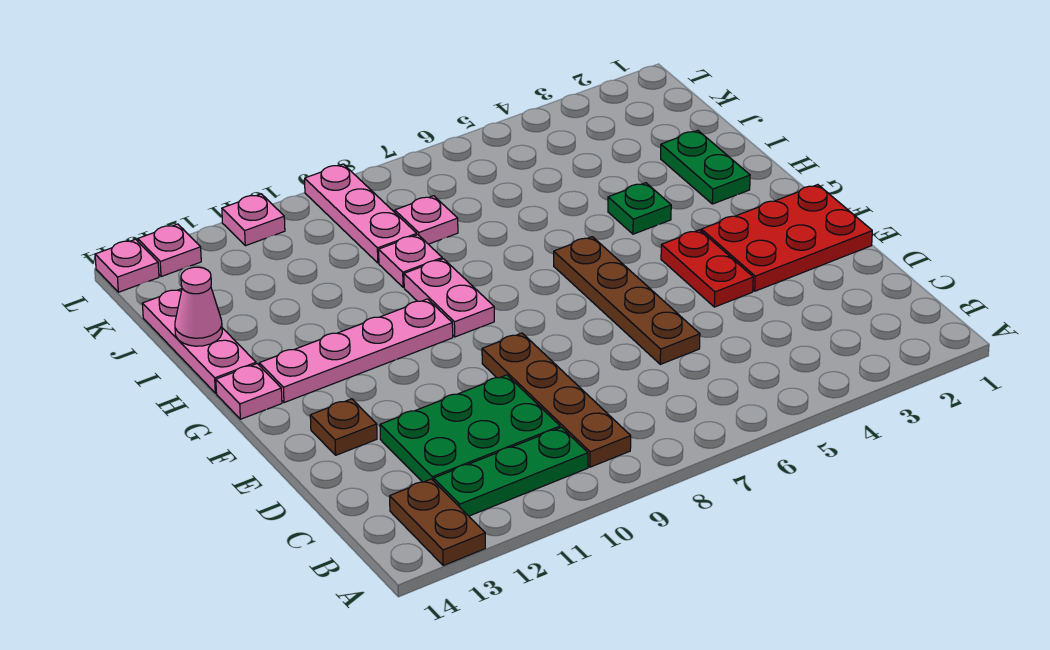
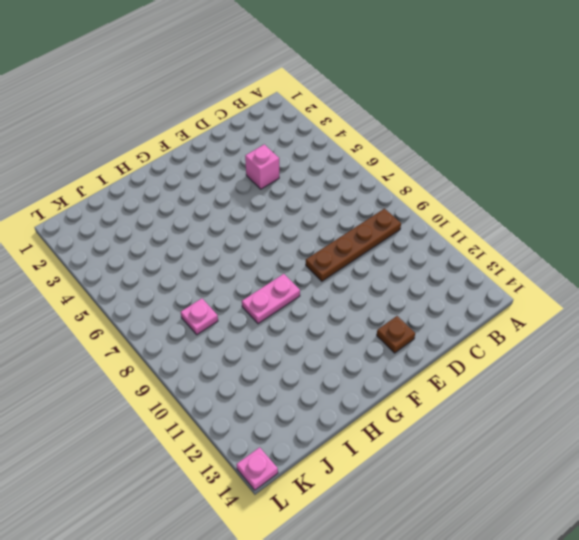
pink brick D4 level 1 -> none
none -> brown plate A13:B13 level 1
none -> green plate B10:B12 level 1
none -> green plate C10:D12 level 1

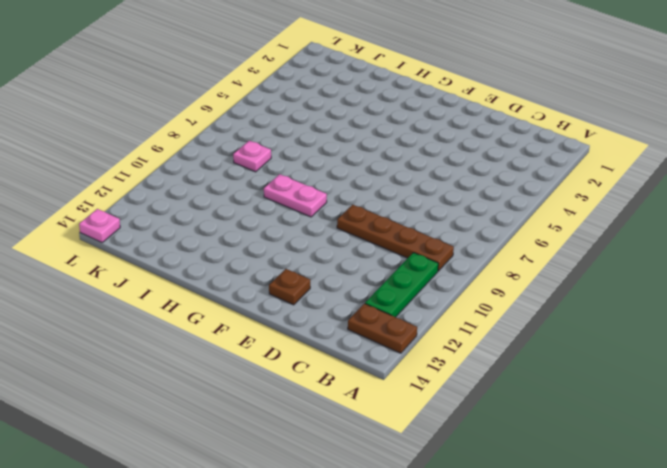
none -> green plate C10:D12 level 1
none -> brown plate D6:G6 level 1
none -> red plate E1:F3 level 1

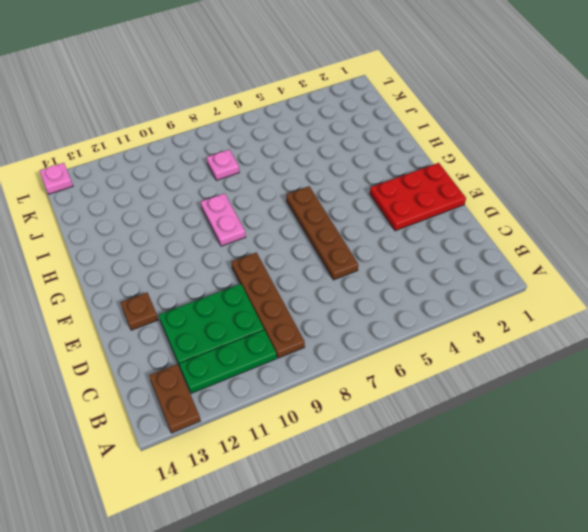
none -> red plate E4:F4 level 1
none -> pink plate G10:G13 level 1
none -> pink plate G14 level 1

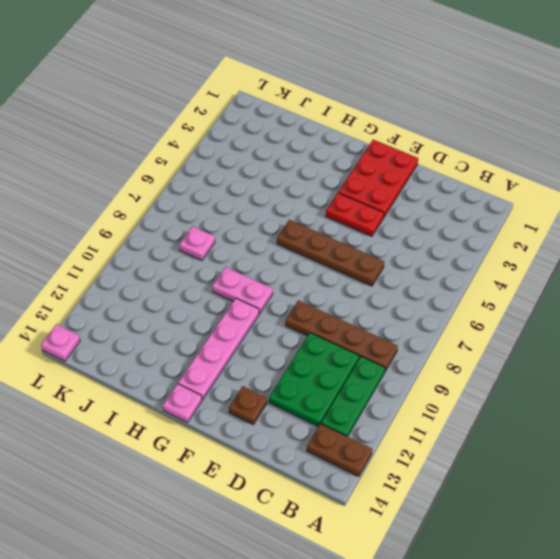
none -> green plate H2:I2 level 1
none -> green plate H4 level 1
none -> pink plate H14:J14 level 1

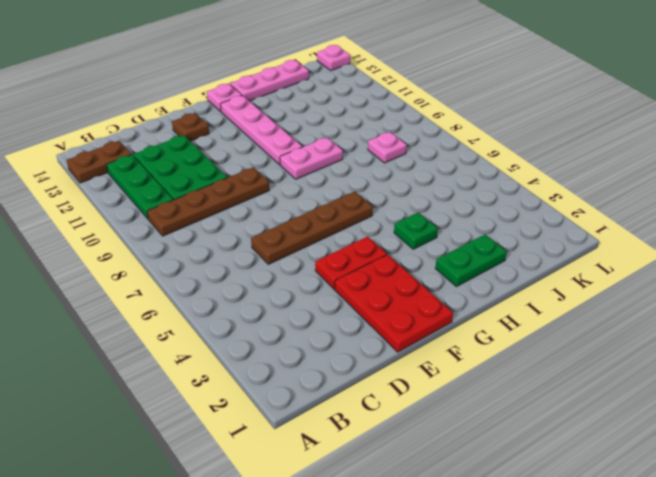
none -> pink plate I9 level 1
none -> pink plate J9:L9 level 1
none -> pink plate L11 level 1

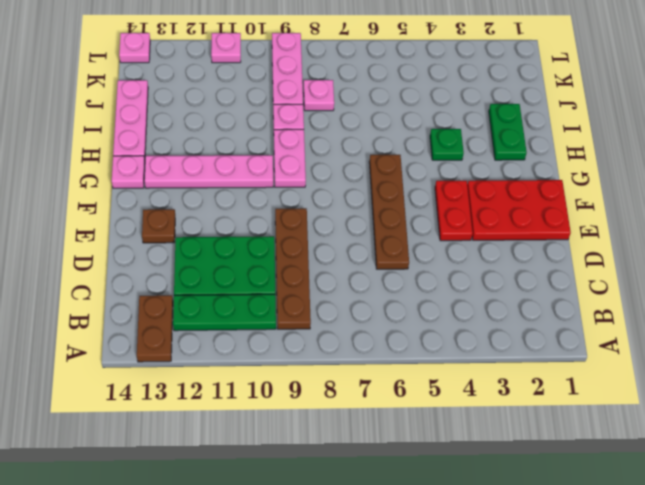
none -> pink plate L13 level 1
none -> pink cone I14 level 2

